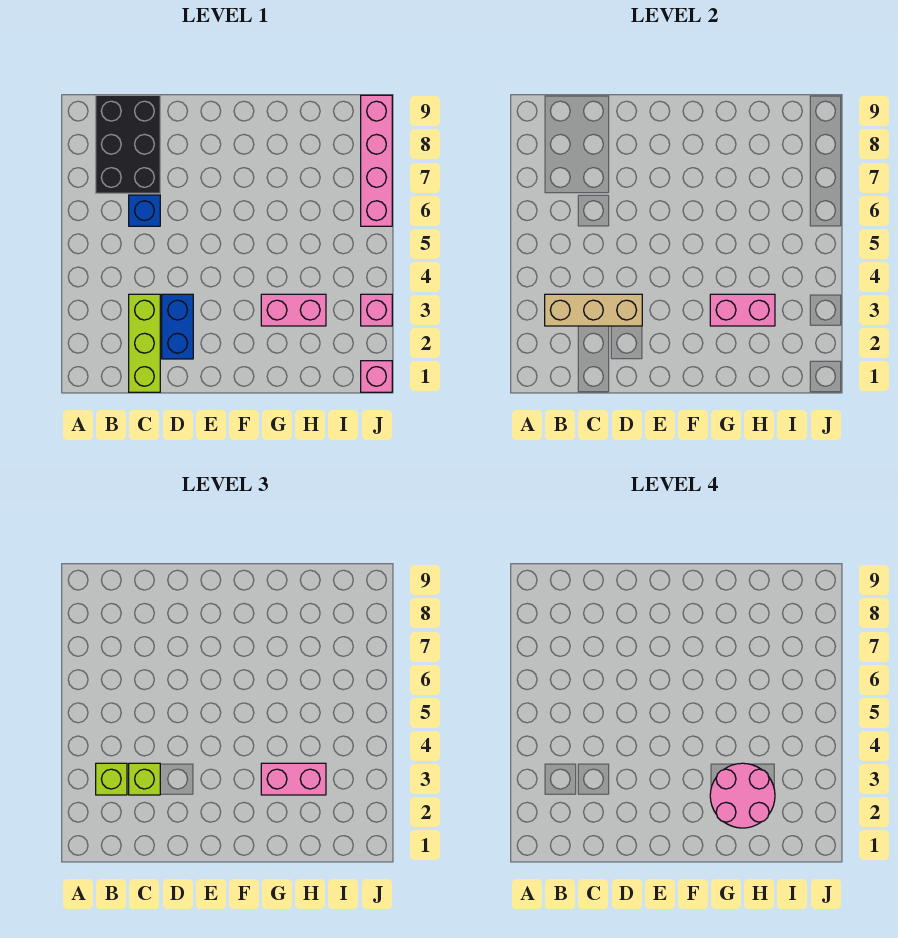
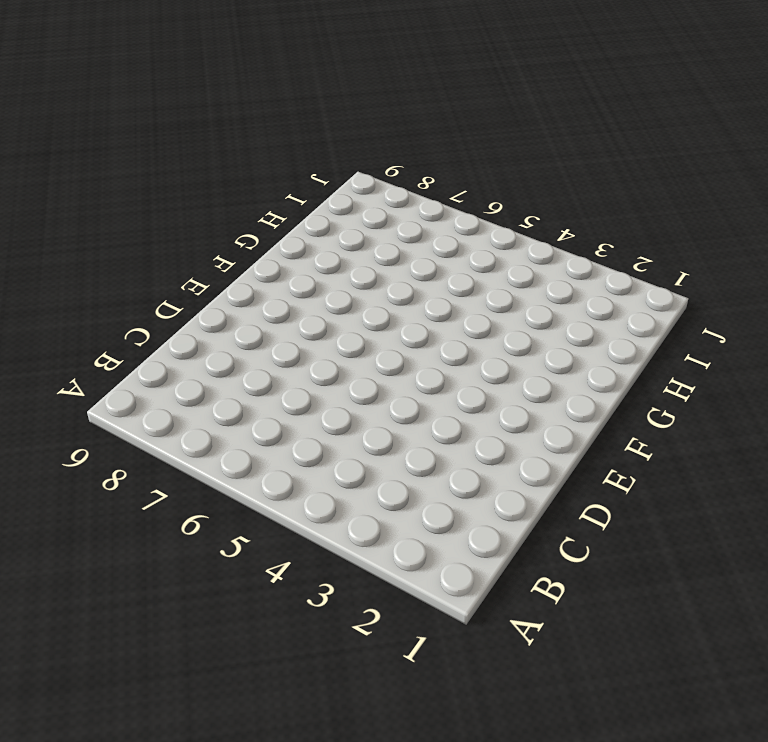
none -> black brick B7:C9 level 1
none -> lime brick C1:C3 level 1
none -> blue brick C6 level 1

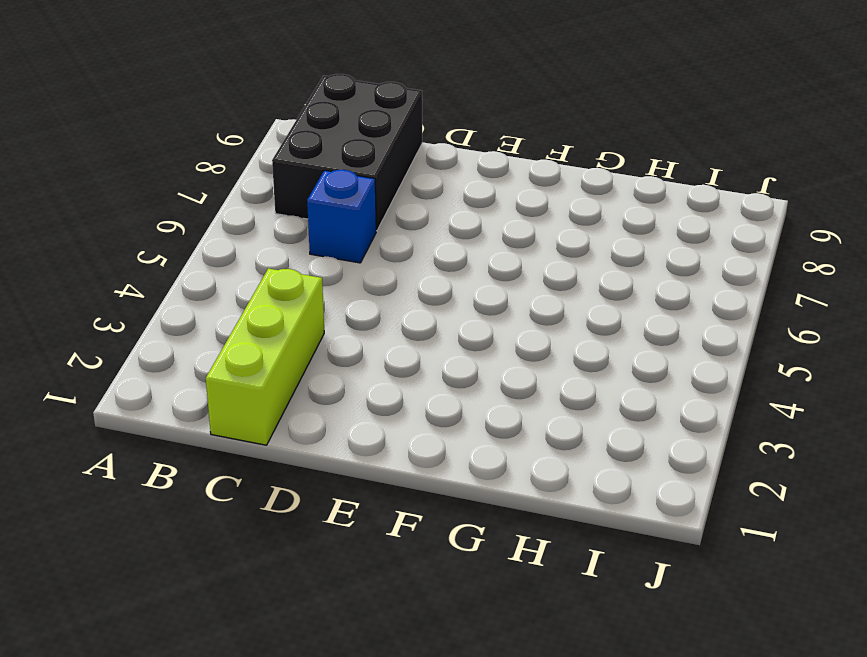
none -> blue brick D2:D3 level 1
none -> pink brick G3:H3 level 1
none -> pink brick J1 level 1

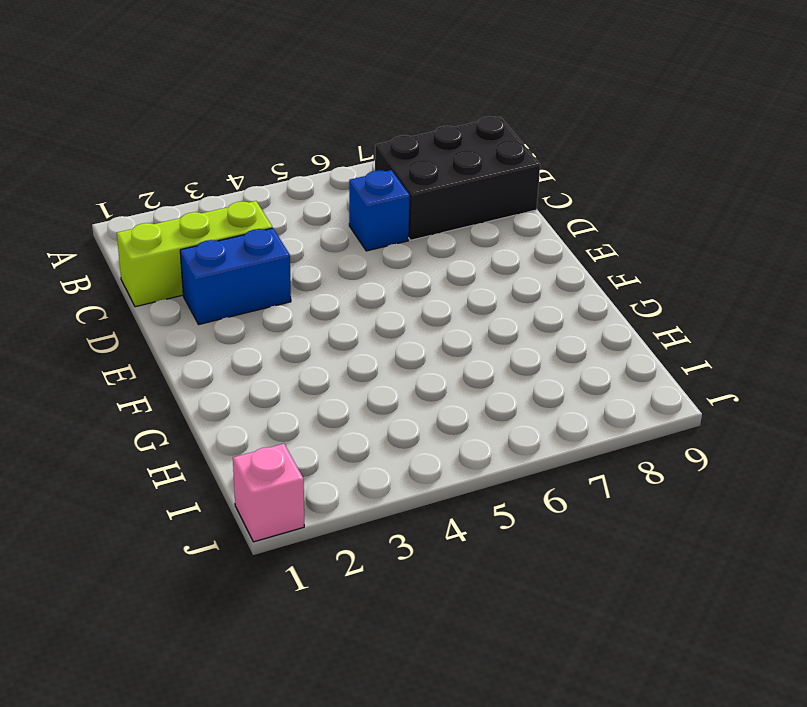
none -> pink brick G3:H3 level 1
none -> pink brick J3 level 1
none -> pink brick J6:J9 level 1

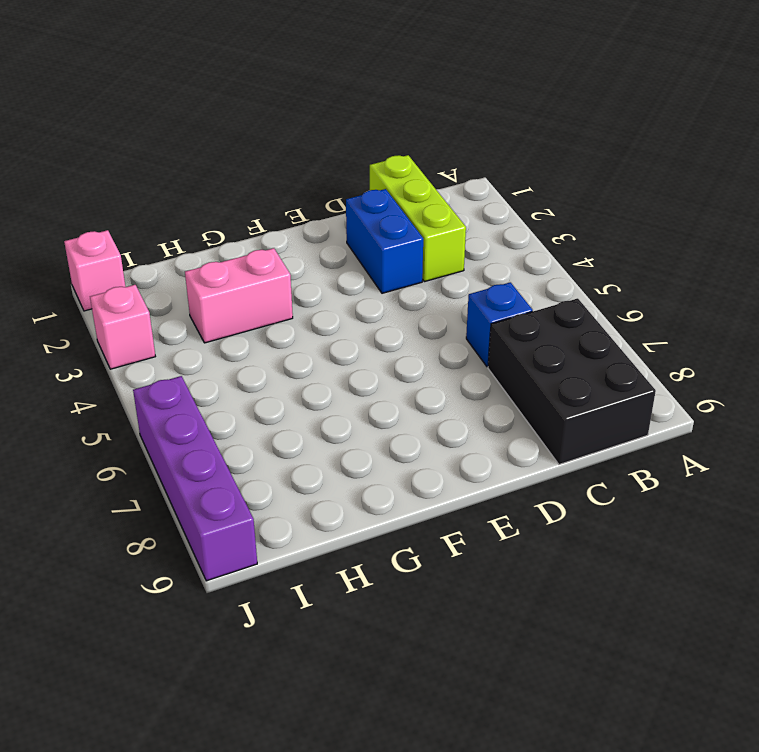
purple brick J6:J9 level 1 -> pink brick J6:J9 level 1
none -> tan brick B3:D3 level 2
none -> pink brick G3:H3 level 2
none -> lime brick B3 level 3

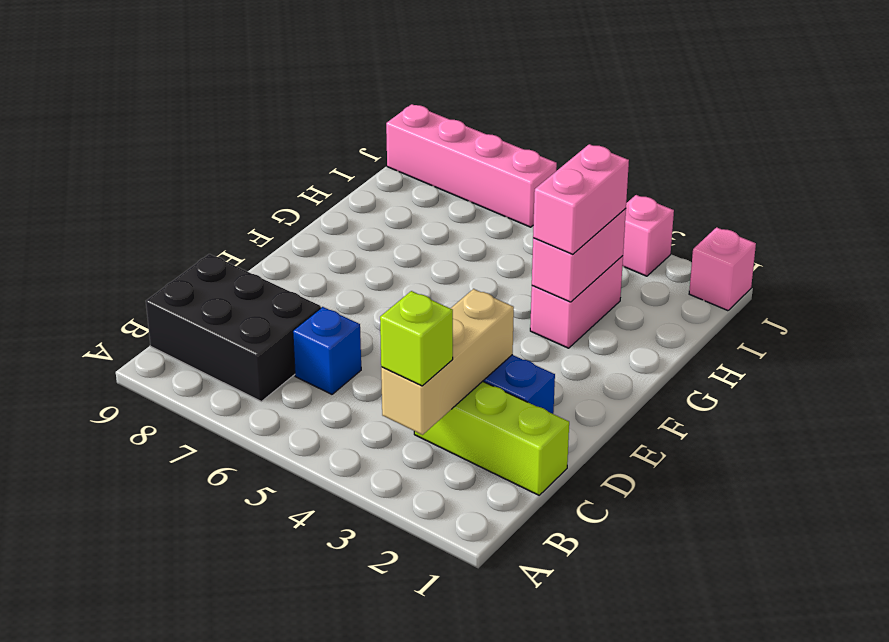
none -> lime brick C3 level 3
none -> pink round brick G2:H3 level 4

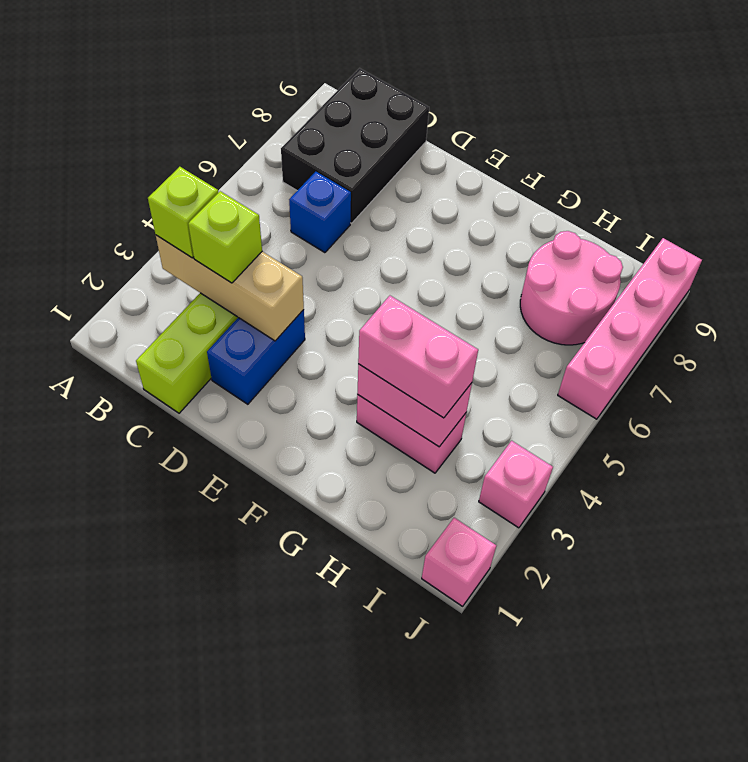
pink round brick H7:I8 level 1 -> pink round brick G2:H3 level 4

